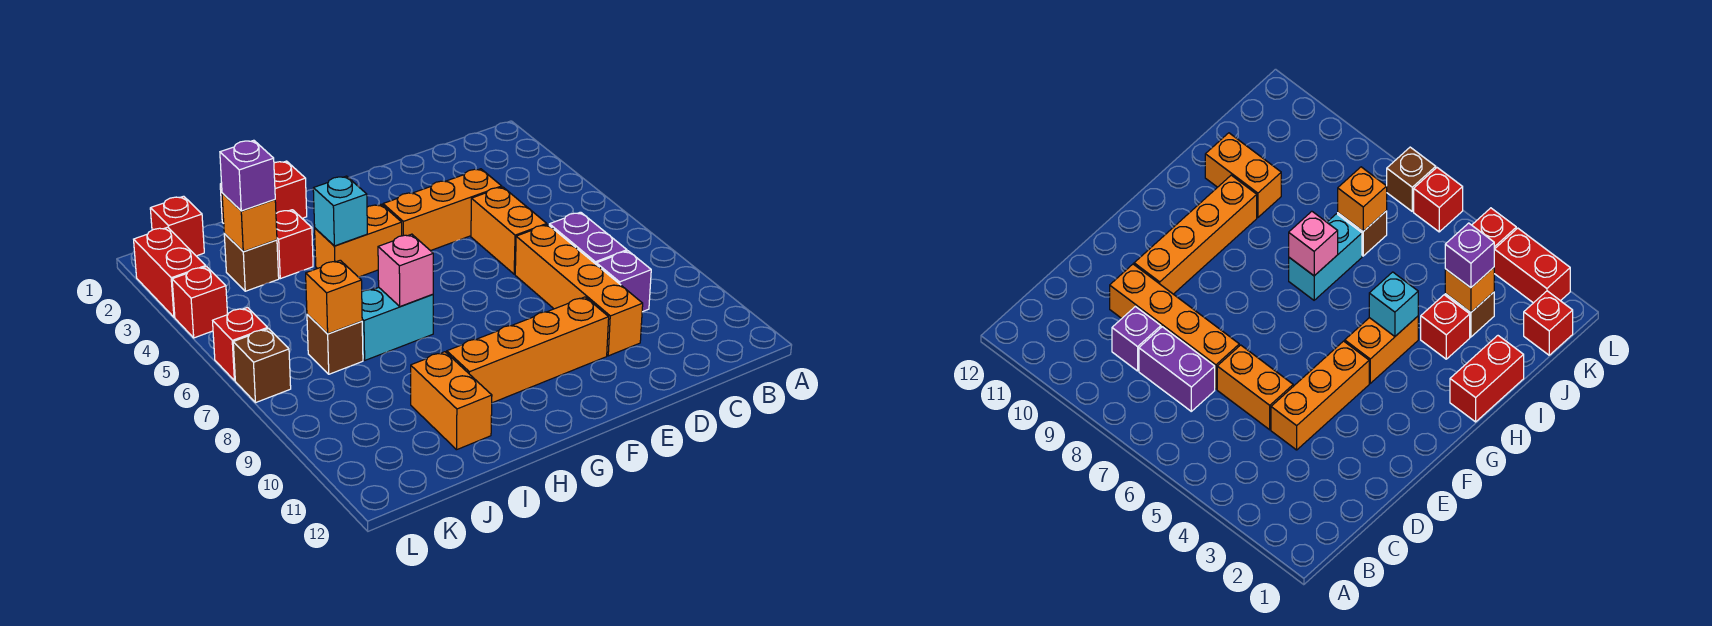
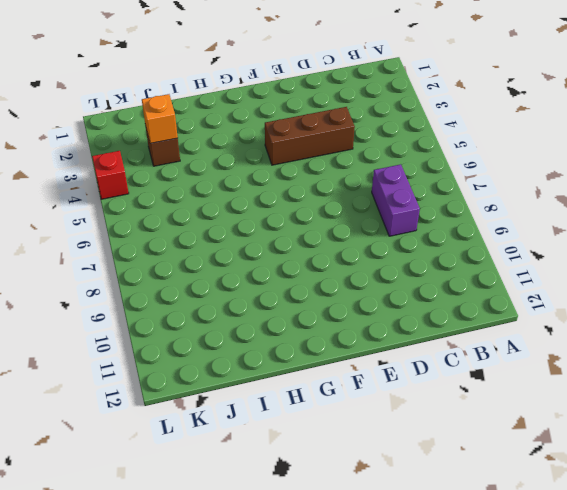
brown brick D4:F4 level 1 -> orange brick D4:F4 level 1
none -> purple brick C9 level 1
none -> orange brick D5:D6 level 1
none -> orange brick D7:D10 level 1

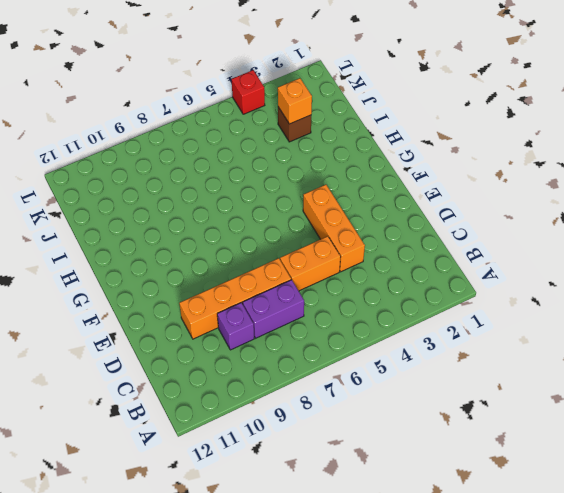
none -> orange brick E10:H10 level 1
none -> orange brick G4:H4 level 1
none -> red brick H1:I1 level 1

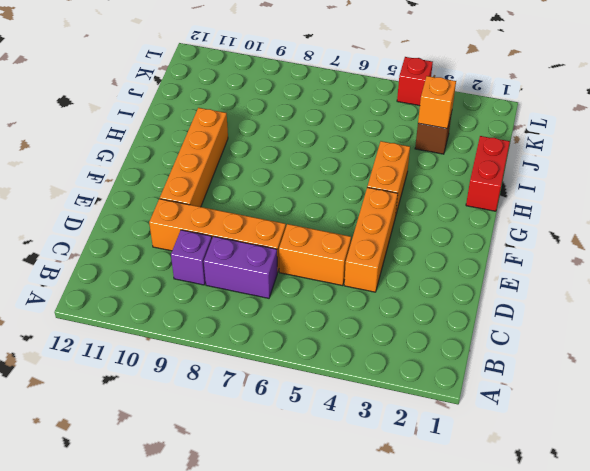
none -> cyan brick H7:I7 level 1
none -> red brick I3 level 1
none -> orange brick I10:I11 level 1

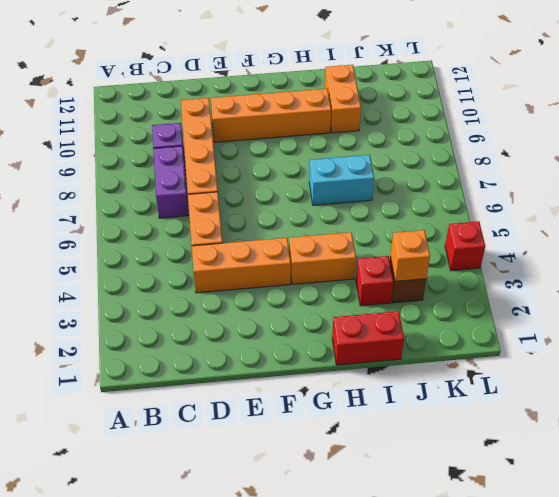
none -> brown brick J7 level 1
none -> red brick K1 level 1
none -> red brick L2:L3 level 1

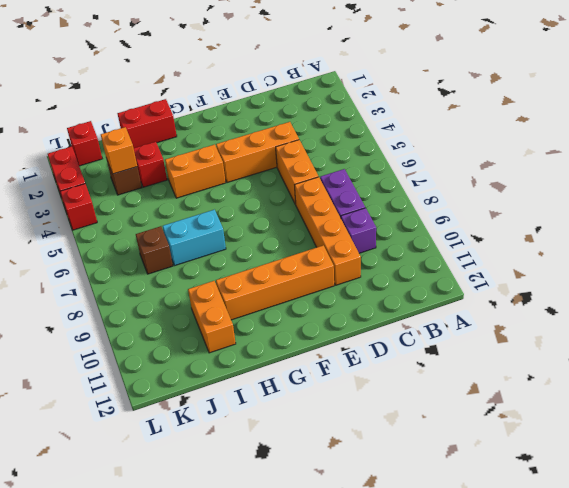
none -> red brick L6 level 1
none -> brown brick L7 level 1
none -> cyan brick H4 level 2

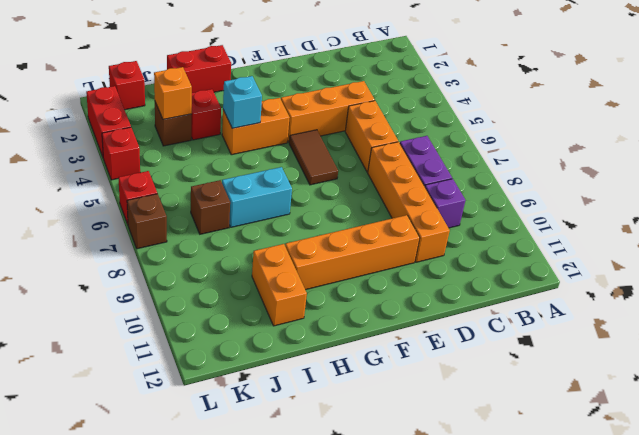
brown tile F5:F6 level 1 -> none
none -> pink brick H7 level 2
none -> orange brick J7 level 2
none -> purple brick J3 level 3

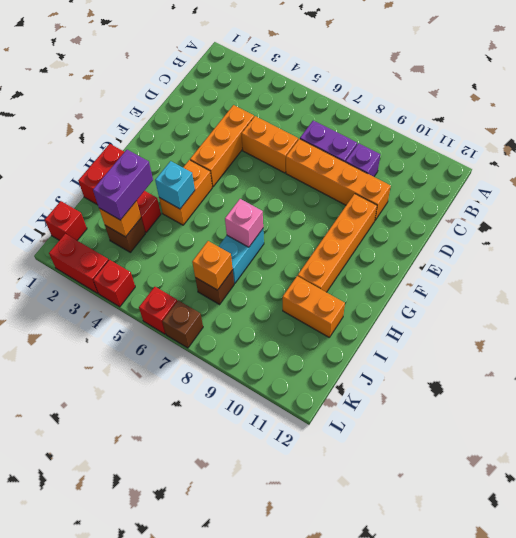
purple brick I3:J3 level 3 -> purple brick J3 level 3

